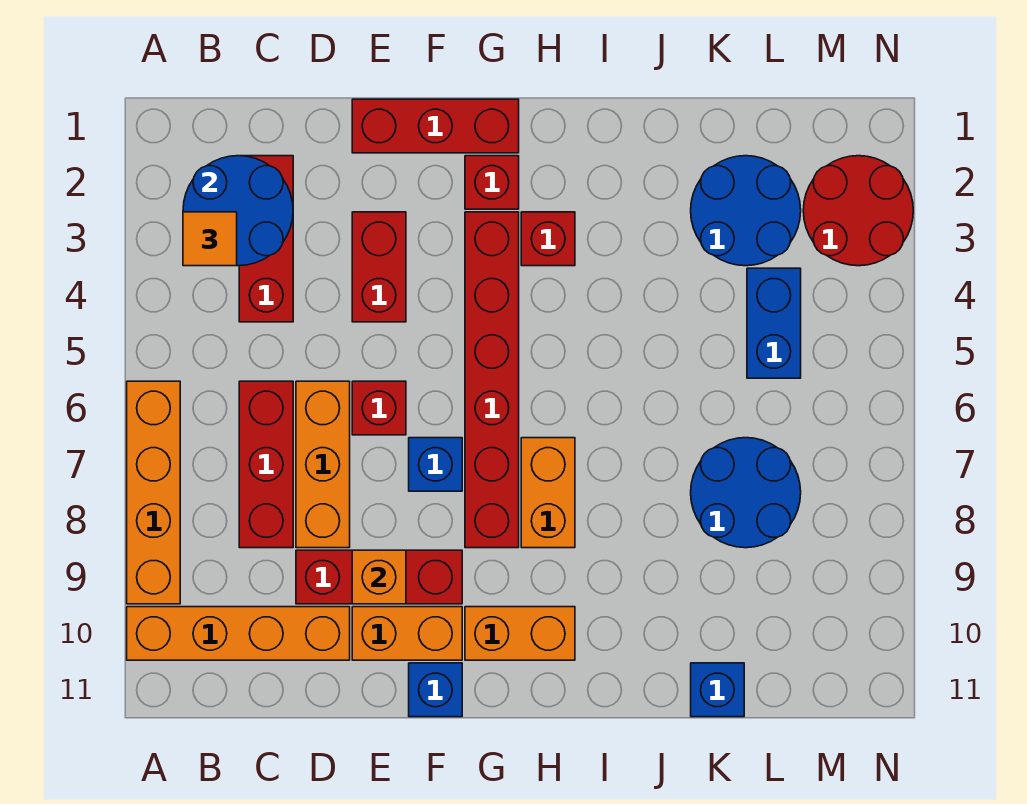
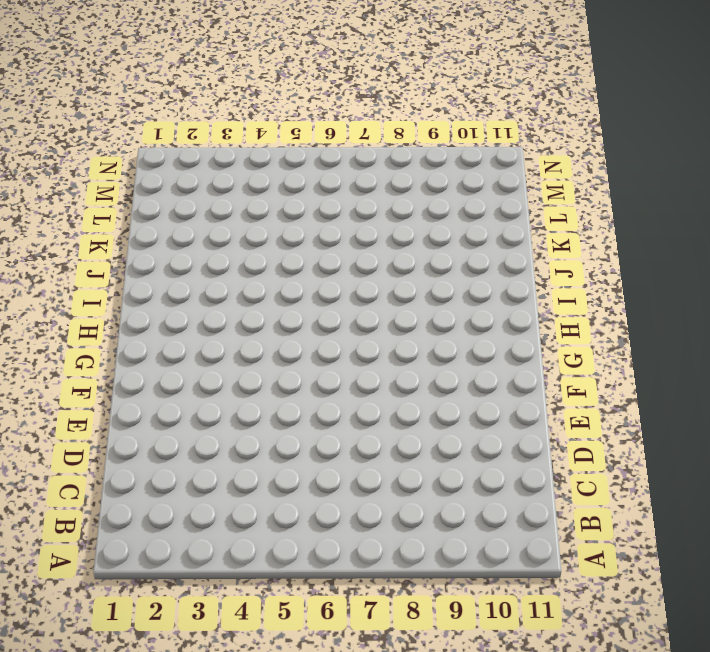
none -> orange brick A6:A9 level 1
none -> orange brick A10:D10 level 1
none -> red brick C2:C4 level 1

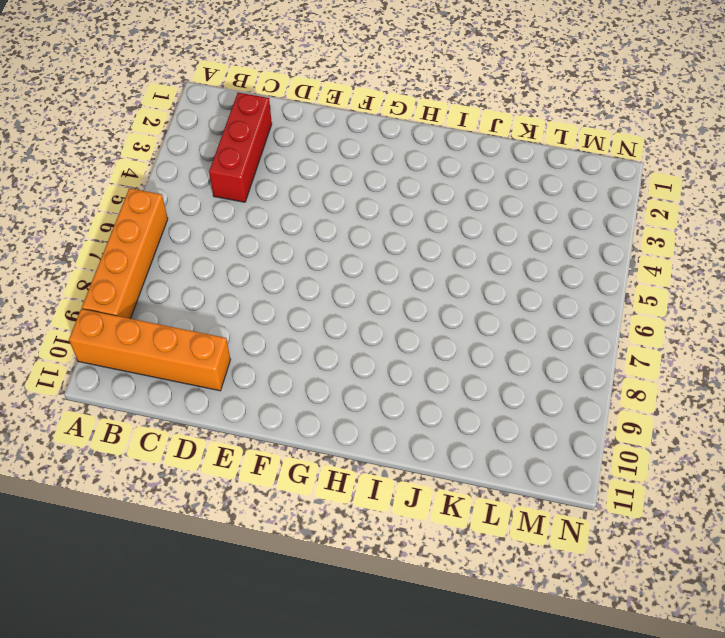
none -> red brick C6:C8 level 1
none -> orange brick D6:D8 level 1
none -> red brick D9:F9 level 1

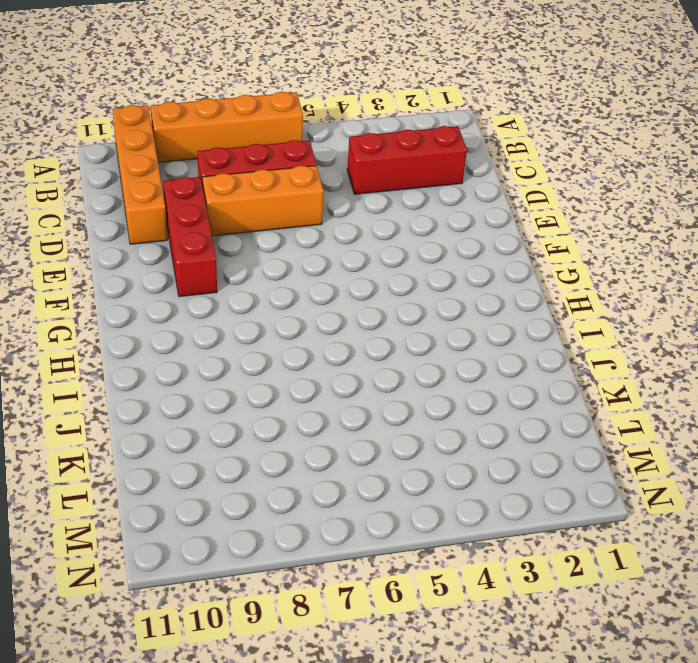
none -> red brick E1:G1 level 1
none -> red brick E3:E4 level 1
none -> red brick E6 level 1

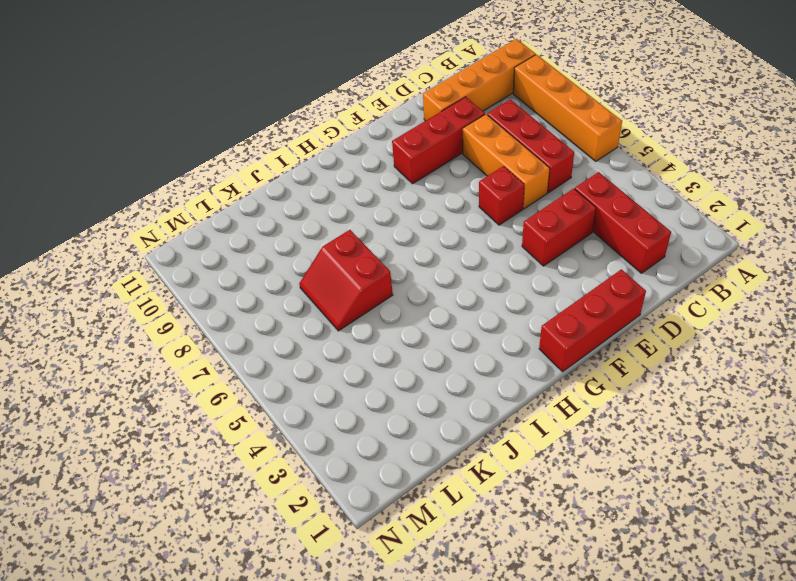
red brick D4:E4 level 1 -> red brick E3:E4 level 1
red slope J6:K7 level 1 top J -> blue round brick K7:L8 level 1
none -> orange brick E10:F10 level 1
none -> blue brick F7 level 1
none -> blue brick F11 level 1

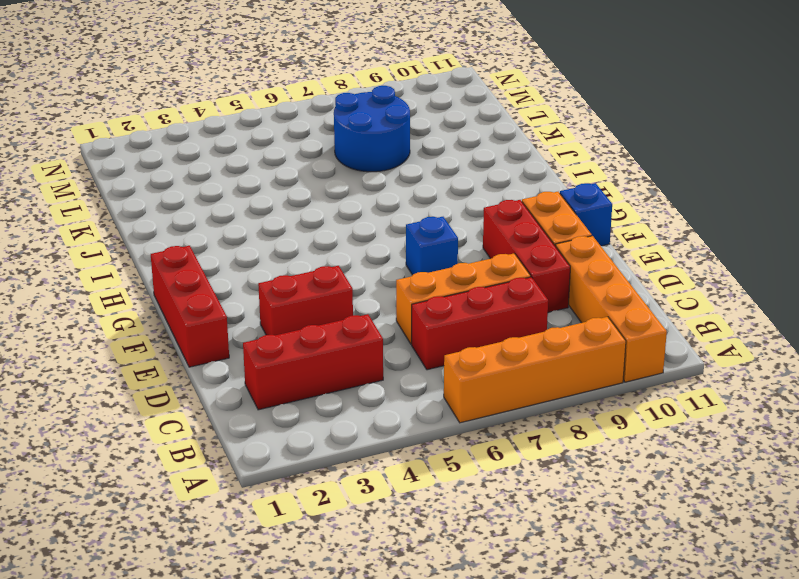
none -> red brick E6 level 1
none -> red brick G2 level 1
none -> red brick G3:G8 level 1

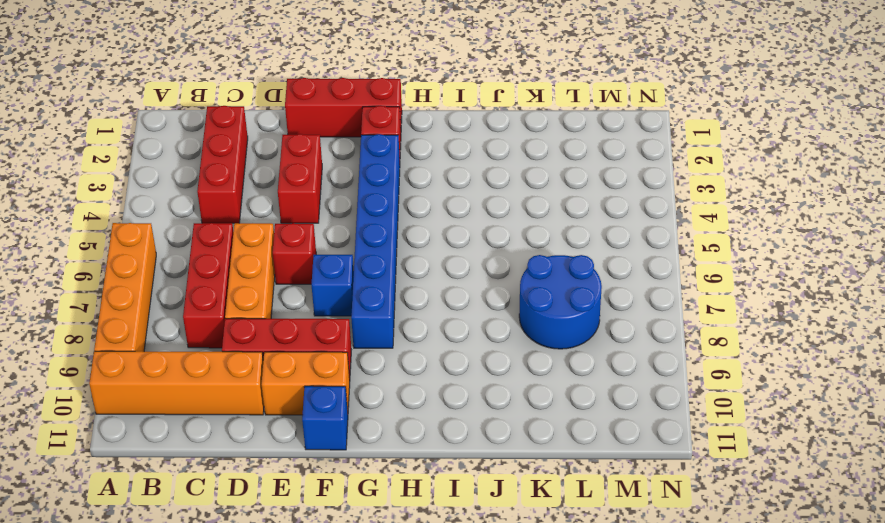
blue brick G3:G8 level 1 -> red brick G3:G8 level 1
none -> orange brick G10:H10 level 1
none -> red brick H3 level 1
none -> orange brick H7:H8 level 1

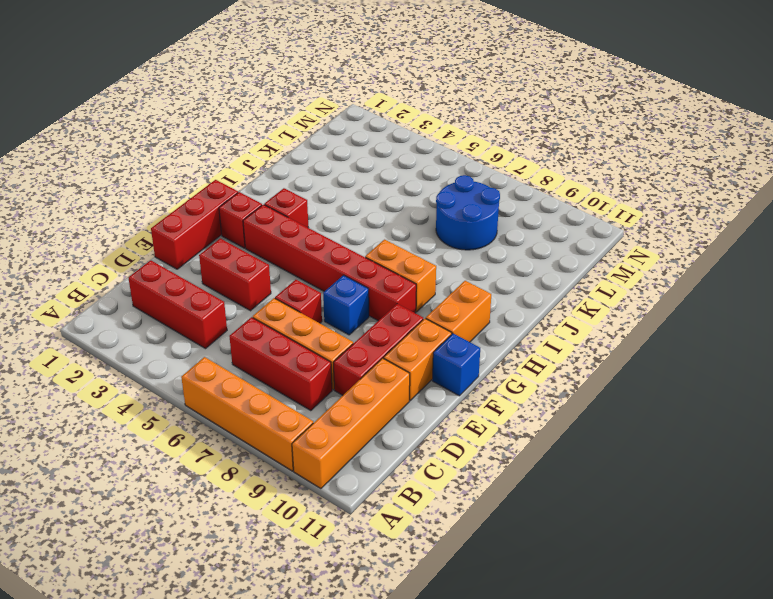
none -> blue round brick K2:L3 level 1
none -> blue brick K11 level 1
none -> blue brick L4:L5 level 1

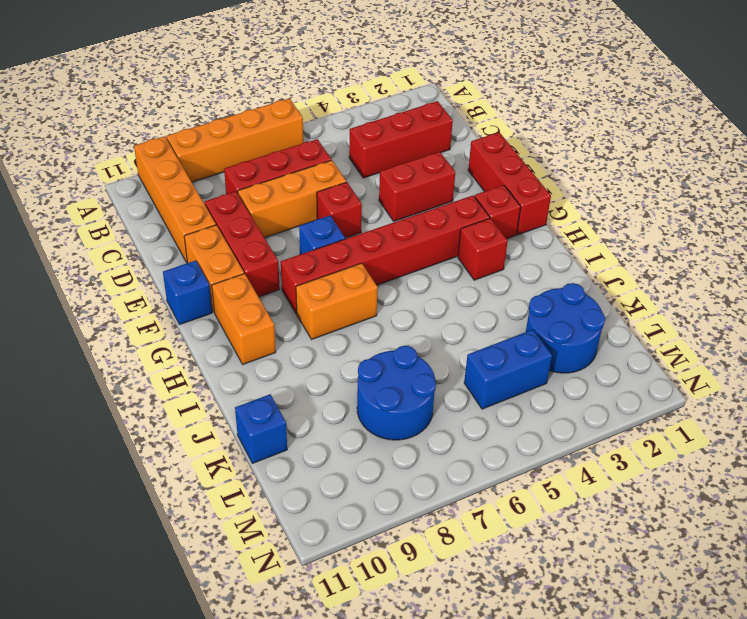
none -> red round brick M2:N3 level 1
none -> blue round brick B2:C3 level 2
none -> orange brick E9 level 2

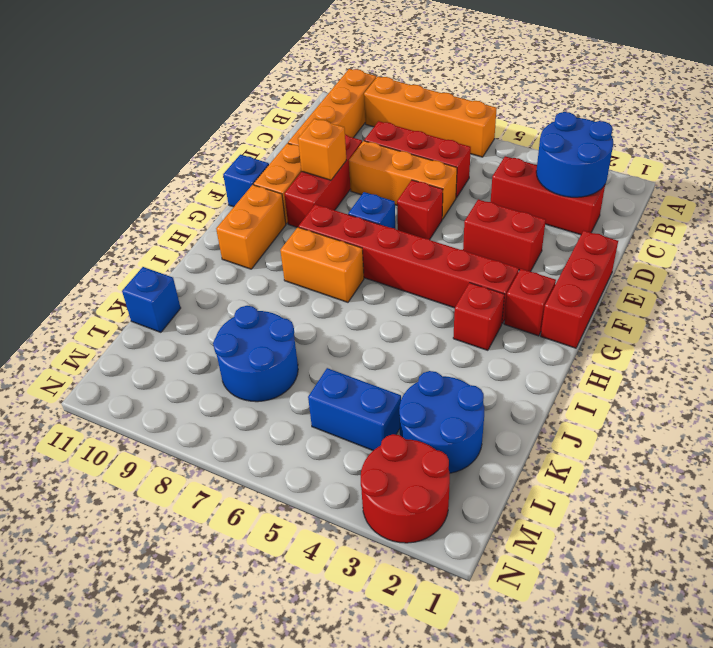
none -> orange tile B3 level 3

